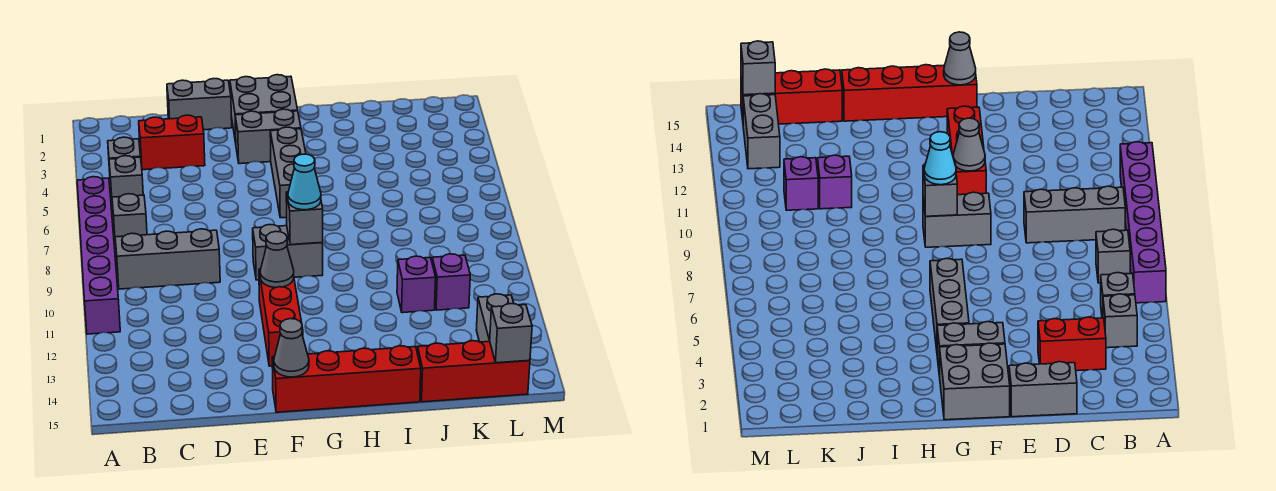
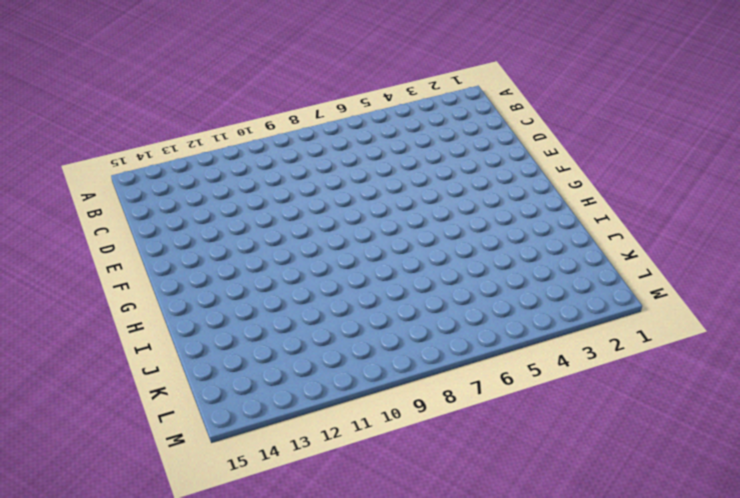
none -> purple brick A6:A11 level 1
none -> grey brick B4 level 1
none -> grey brick B5 level 1

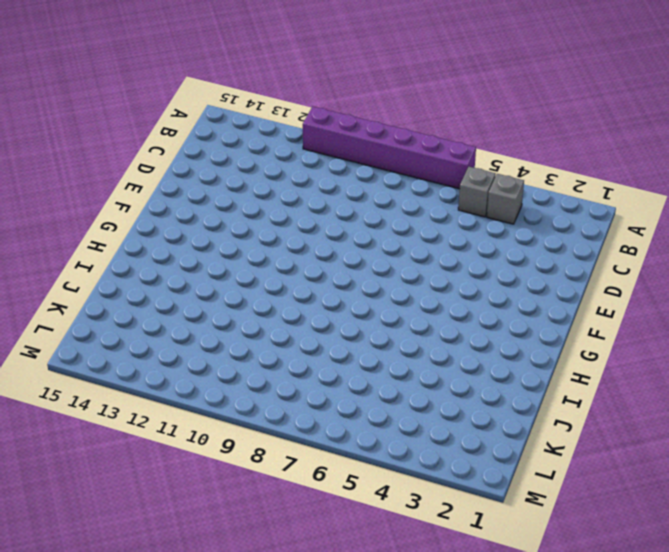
none -> grey brick B7 level 1
none -> grey brick B9:D9 level 1
none -> red brick C3:D3 level 1

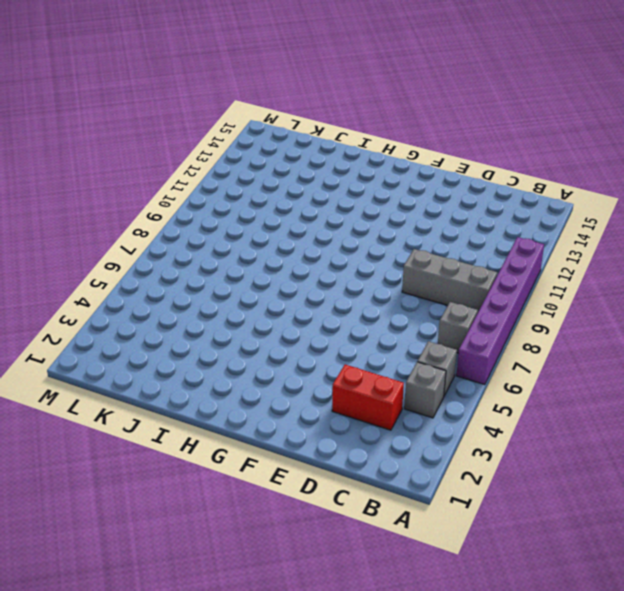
none -> grey brick D1:E1 level 1
none -> grey brick F1:G2 level 1
none -> grey brick F3:G3 level 1

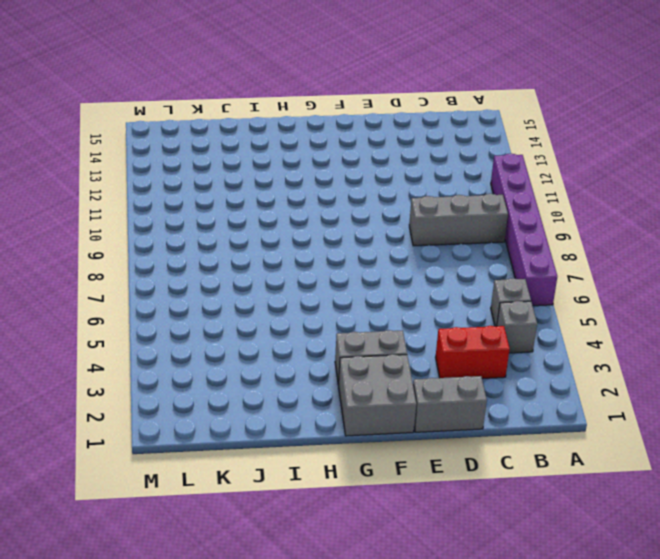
none -> grey brick B7 level 1
none -> grey brick F9:G9 level 1
none -> red brick F11:F13 level 1

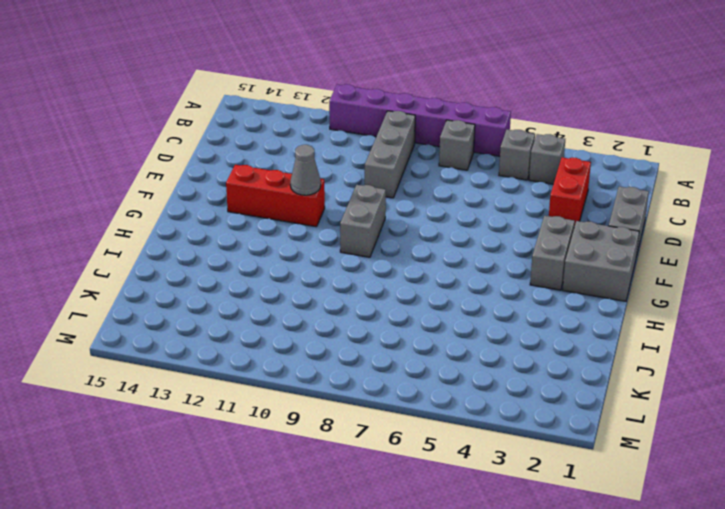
none -> red brick F15:I15 level 1
none -> grey brick G4:G6 level 1
none -> purple brick J11 level 1

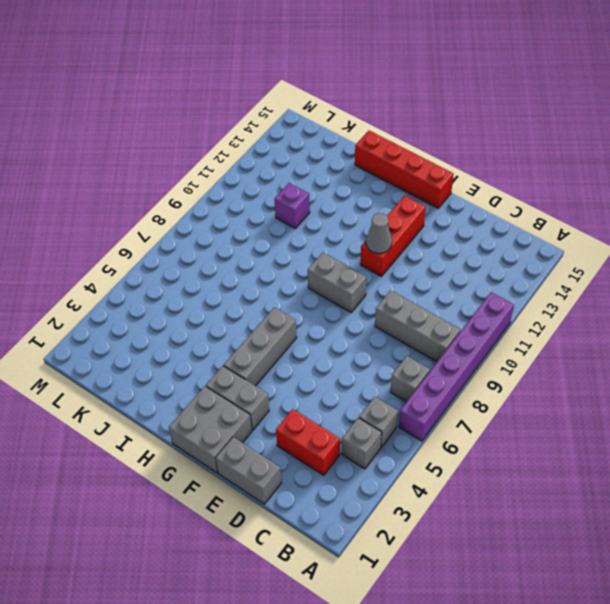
none -> red brick J15:L15 level 1
none -> purple brick K11 level 1
none -> grey brick L13:L14 level 1

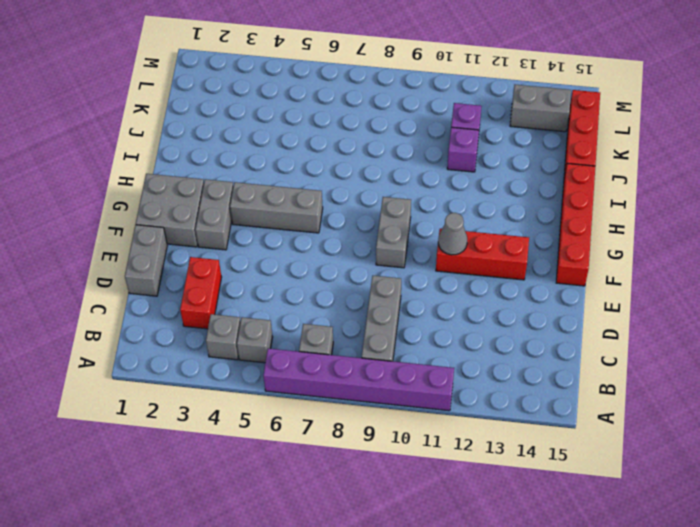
none -> grey cone F15 level 2
none -> grey brick G9 level 2
none -> grey brick L15 level 2

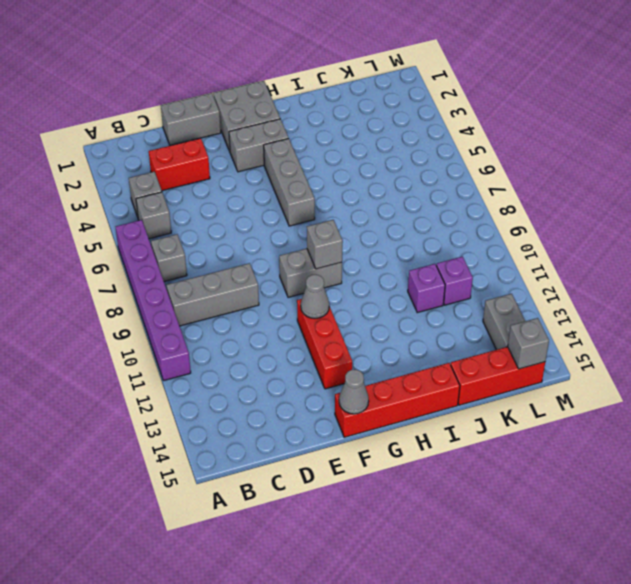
none -> cyan cone G9 level 3

